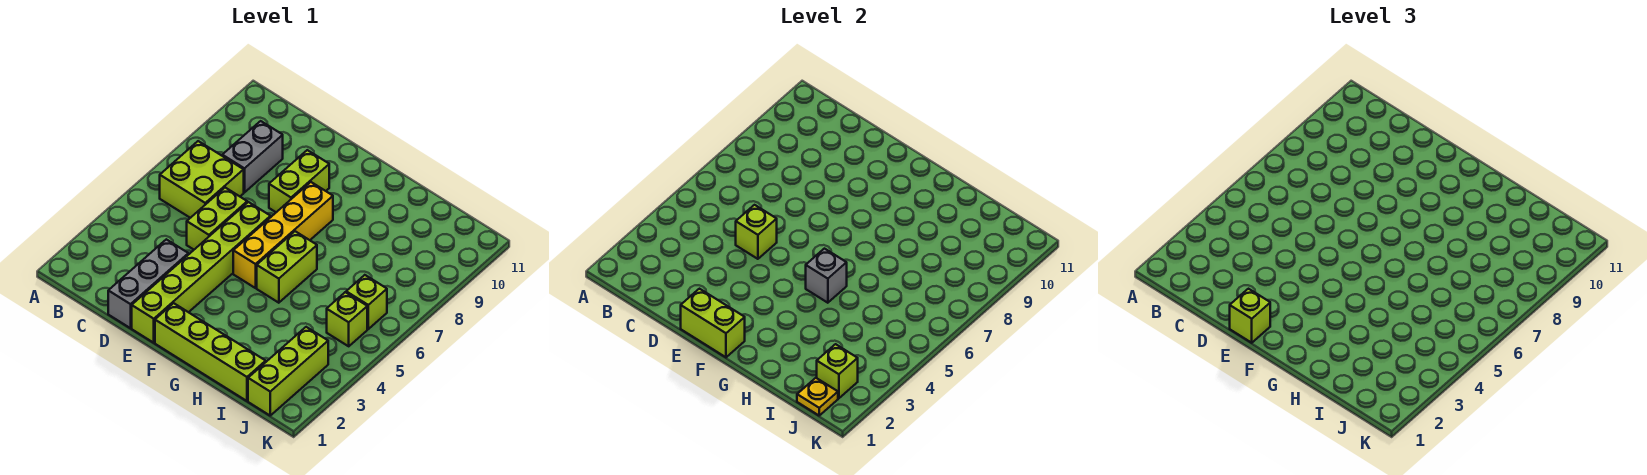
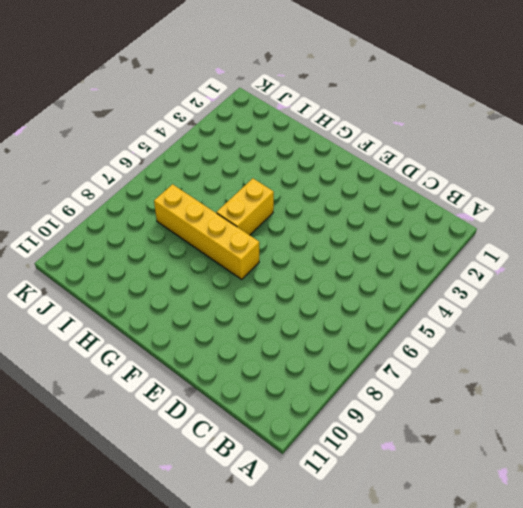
yellow brick F7:I7 level 1 -> yellow brick F5:F8 level 1
yellow brick G5:G6 level 1 -> lime brick G5:G6 level 1
none -> lime brick B6:C7 level 1
none -> grey brick C8:C9 level 1
none -> grey brick D1:D3 level 1

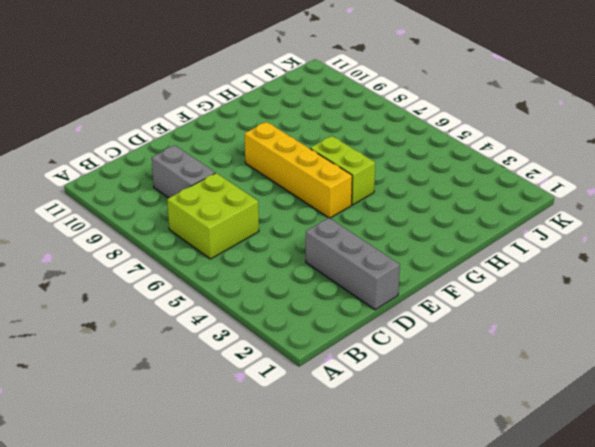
none -> lime brick D5:D6 level 1
none -> lime brick E1:E6 level 1
none -> lime brick E8:E9 level 1

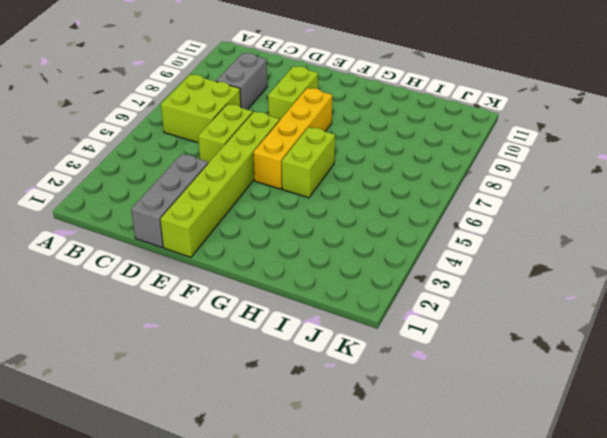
none -> lime brick F1:I1 level 1
none -> lime brick J1:J3 level 1
none -> lime brick J5 level 1

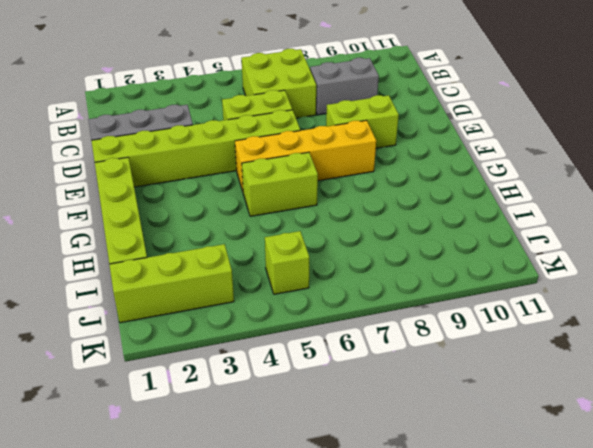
none -> lime brick J6 level 1
none -> lime brick D5 level 2
none -> lime brick E1:F1 level 2

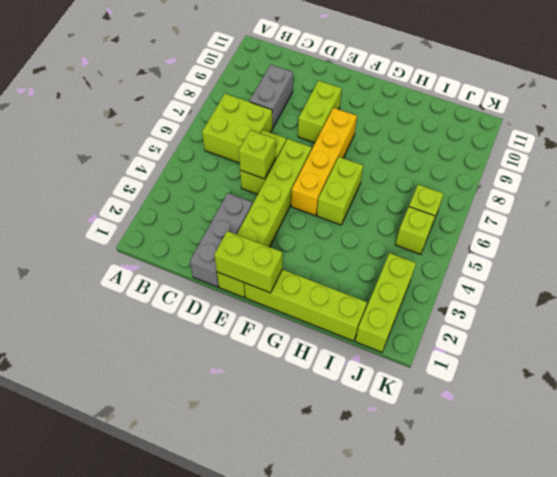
none -> grey brick G5 level 2
none -> yellow plate J1 level 2
none -> lime brick J2 level 2

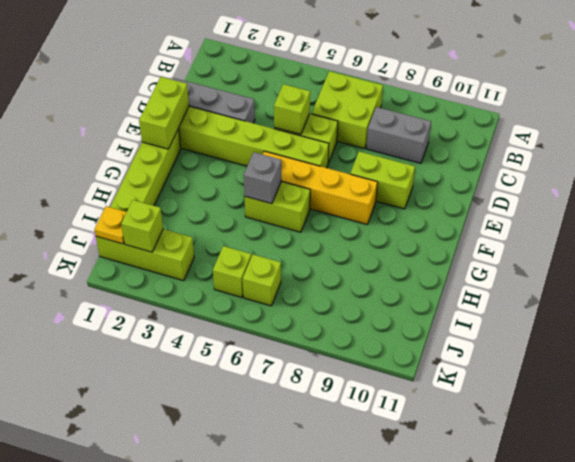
none -> lime brick E1 level 3

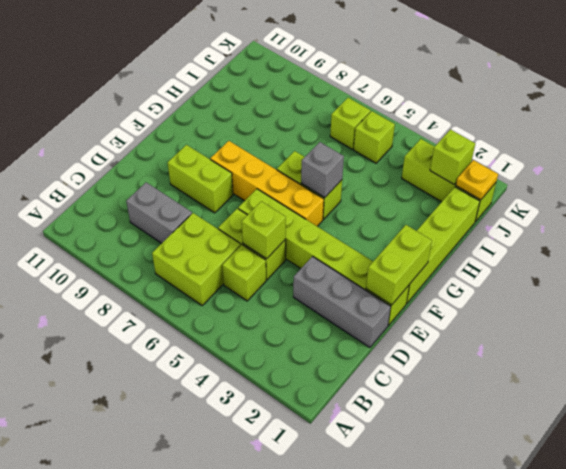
lime brick C5 level 1 -> lime brick E1 level 3

